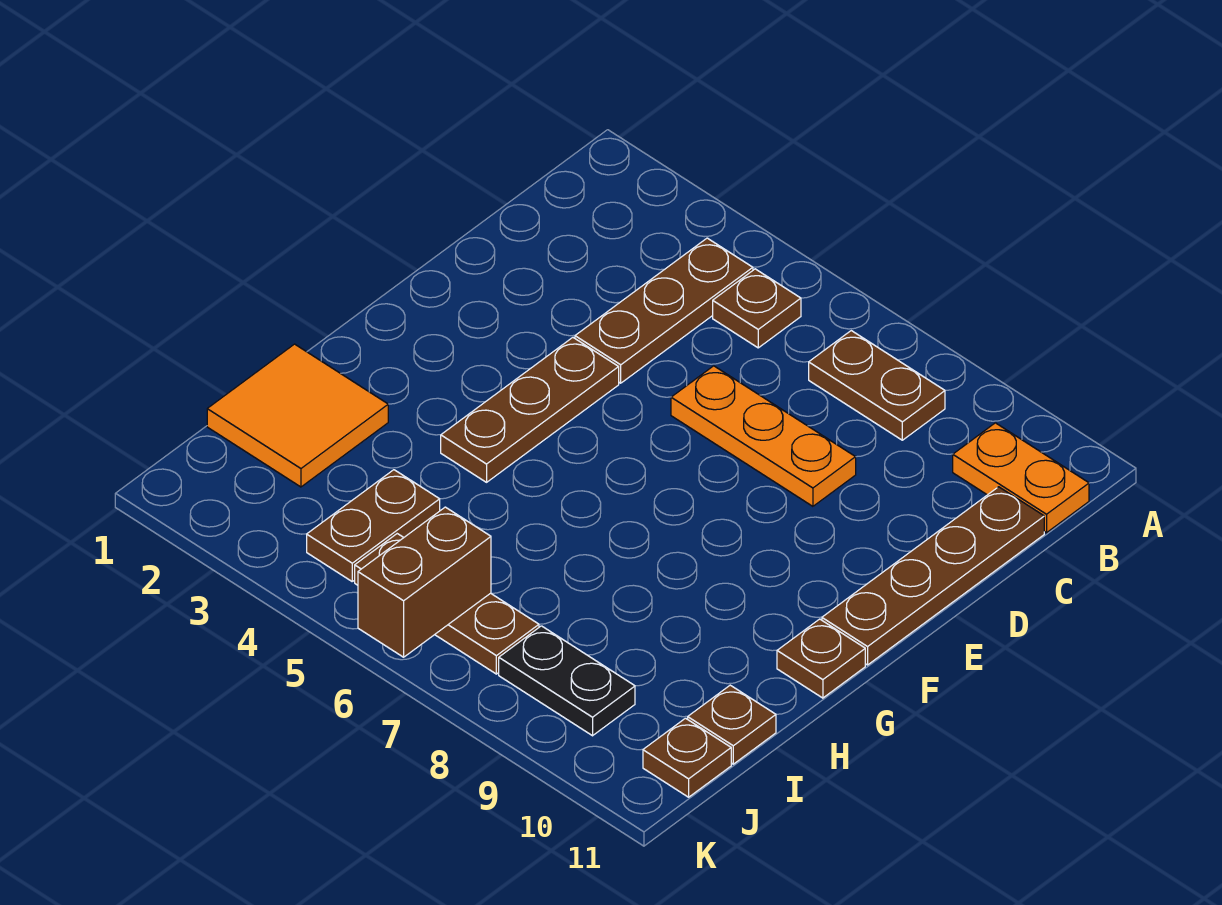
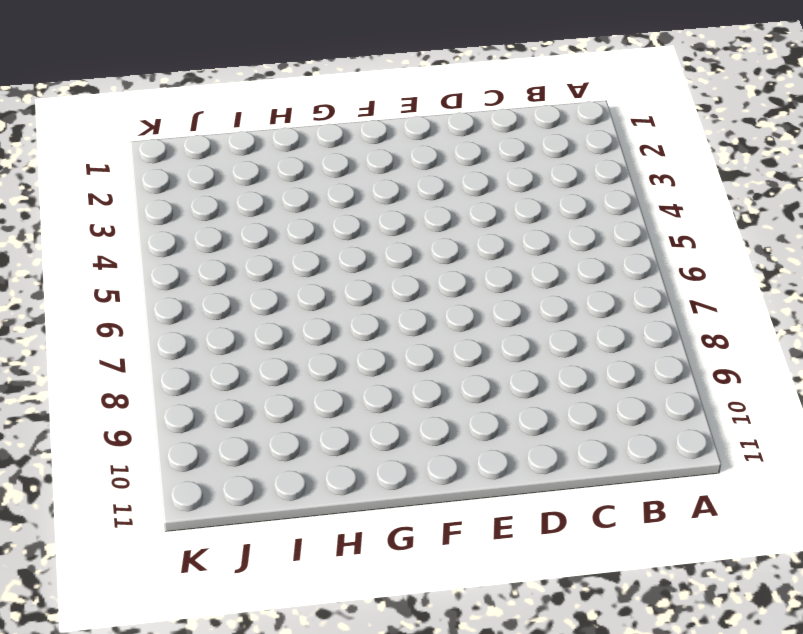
none -> brown plate B4:D4 level 1
none -> brown plate B5 level 1
none -> brown plate B7:B8 level 1

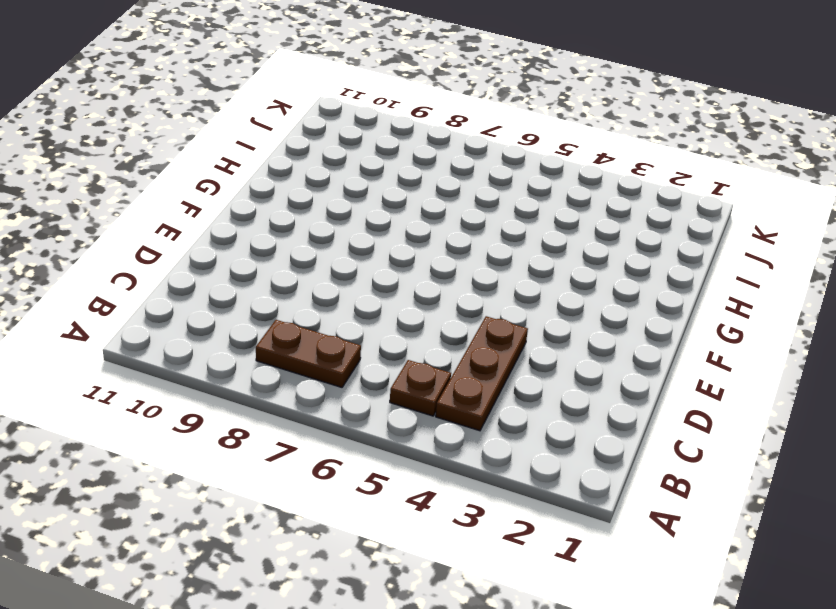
none -> orange plate B10:B11 level 1
none -> brown plate C11:F11 level 1
none -> orange plate D6:D8 level 1

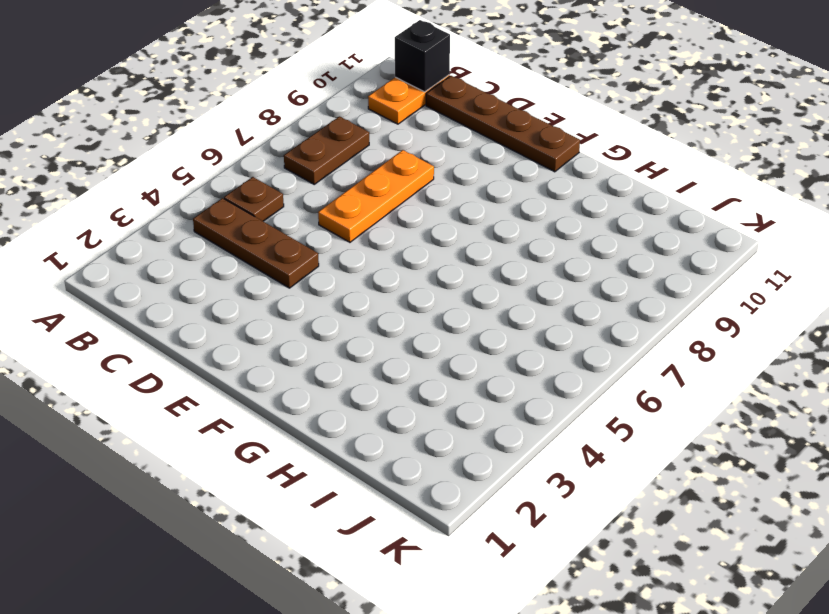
black brick B11 level 2 -> none
none -> brown plate E4:G4 level 1
none -> brown plate G11 level 1
none -> orange tile H1:I2 level 1

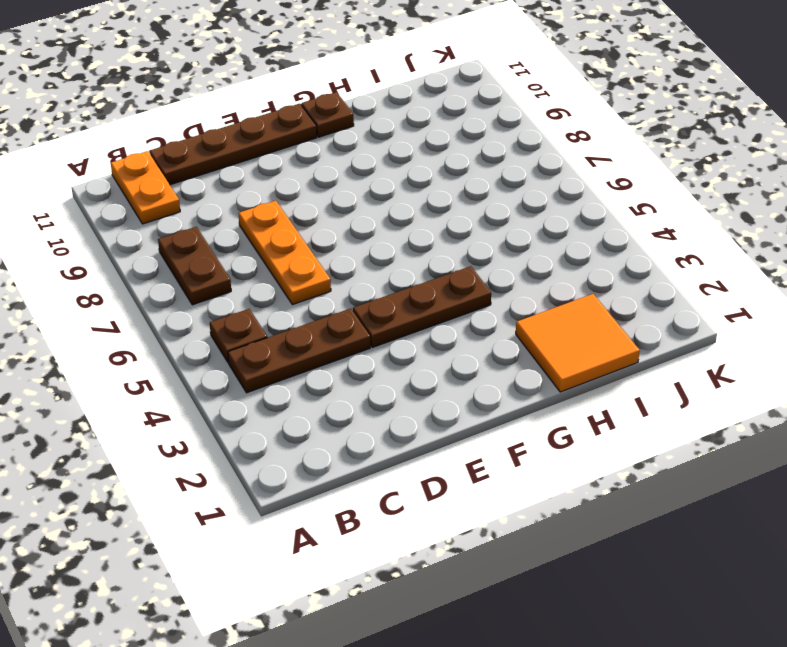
none -> brown plate I4:J4 level 1
none -> brown plate I11 level 1
none -> brown plate J5:J7 level 1

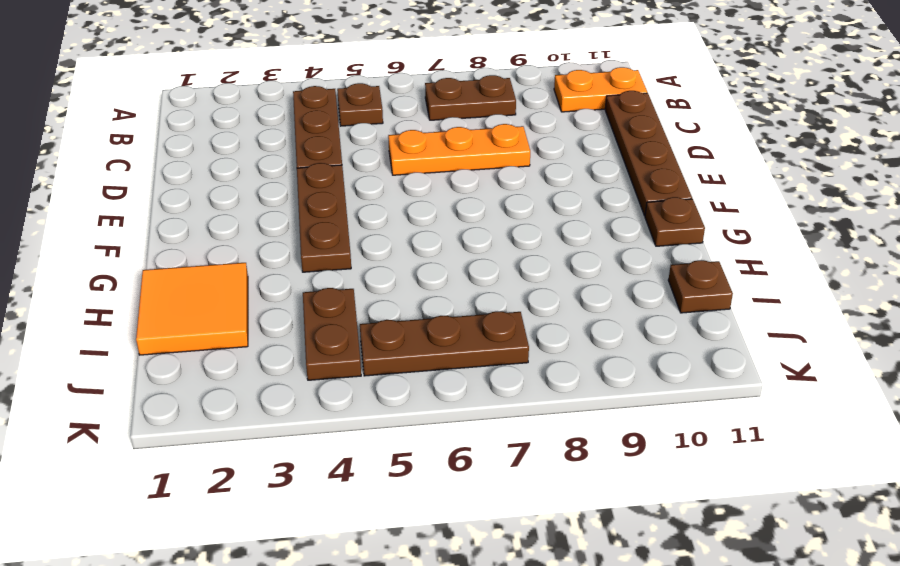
none -> black plate J8:J9 level 1
none -> brown plate J11 level 1
none -> brown brick J6:K6 level 2

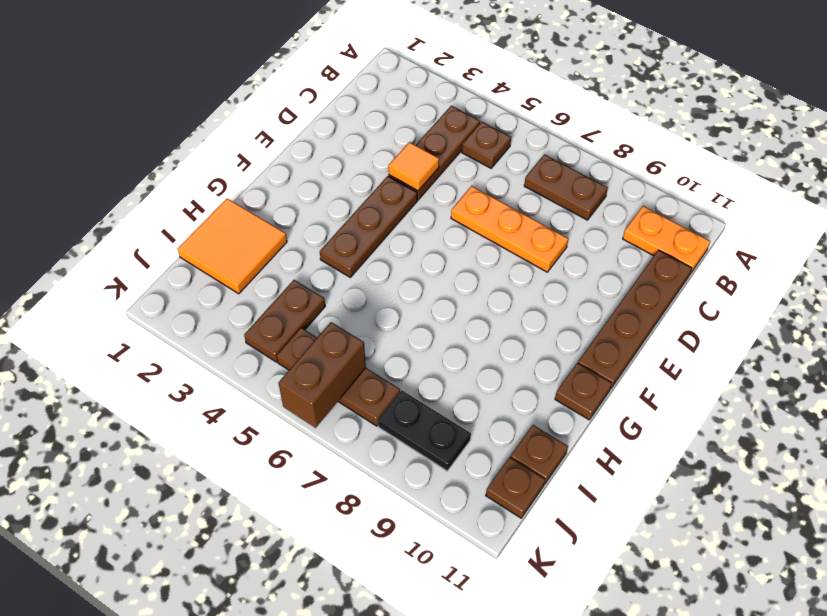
orange tile D4 level 2 -> none

